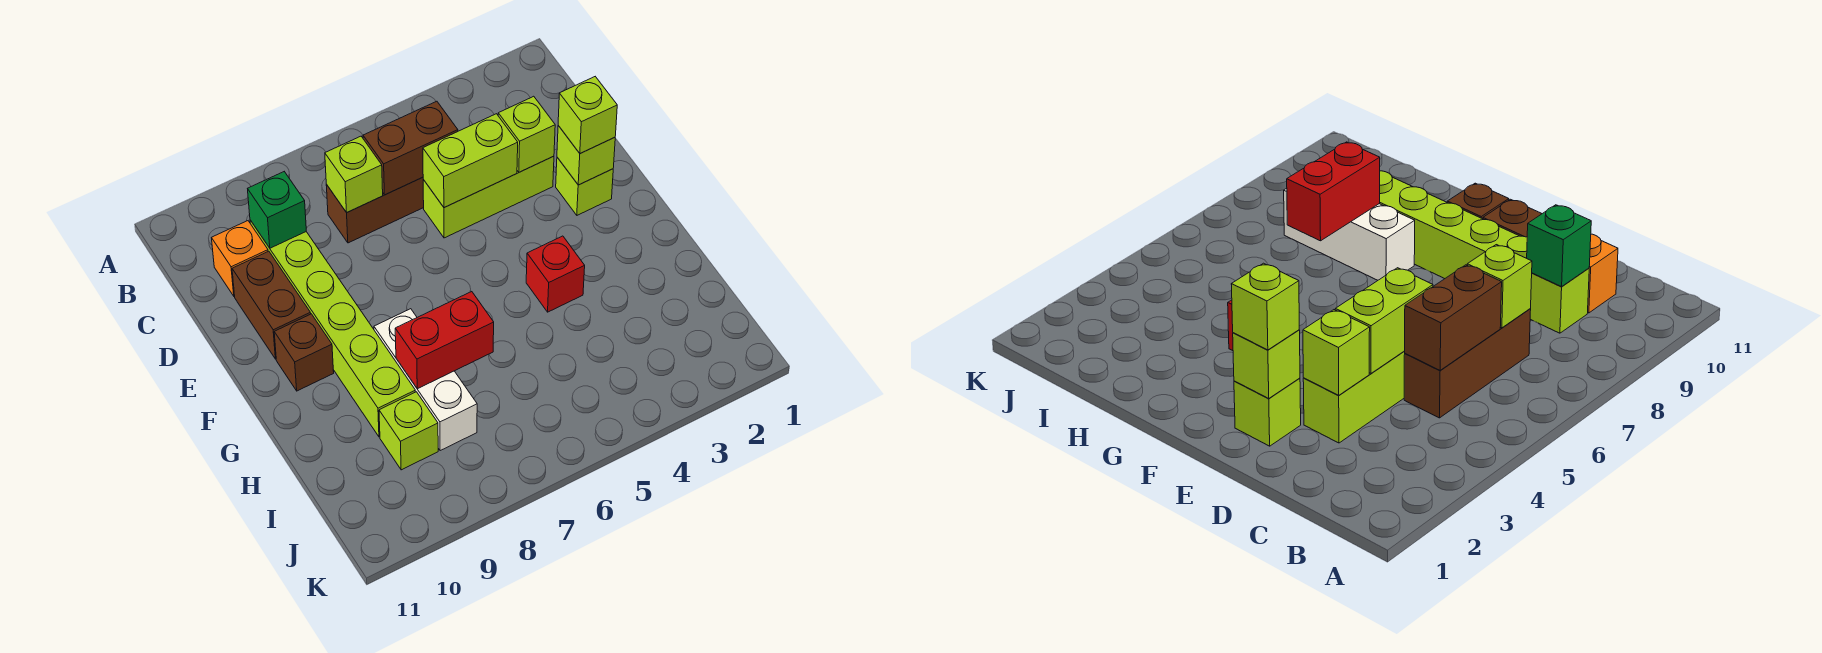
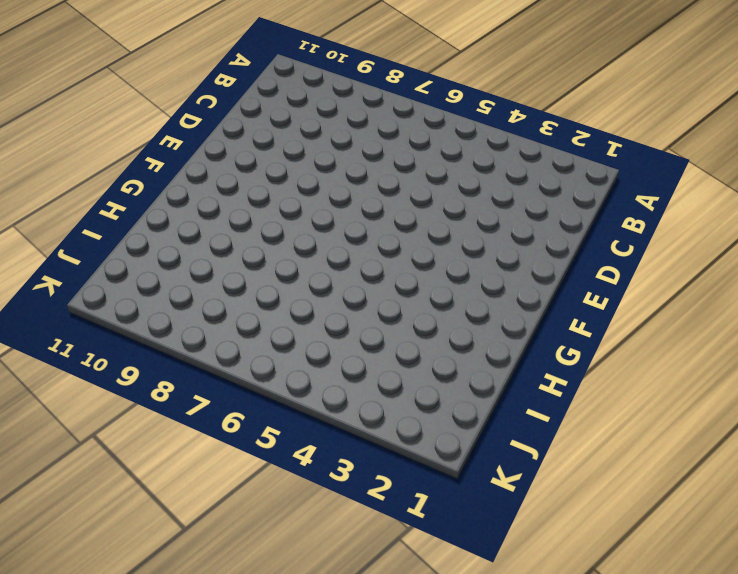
none -> brown brick C5:C7 level 1
none -> lime brick C9:H9 level 1
none -> orange brick C10 level 1

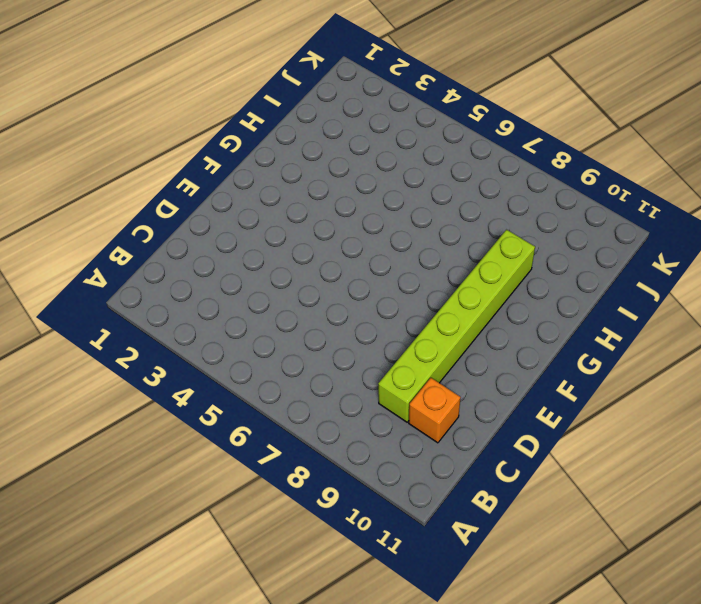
none -> brown brick C5:C7 level 1
none -> lime brick D3:D5 level 1
none -> brown brick D10:E10 level 1

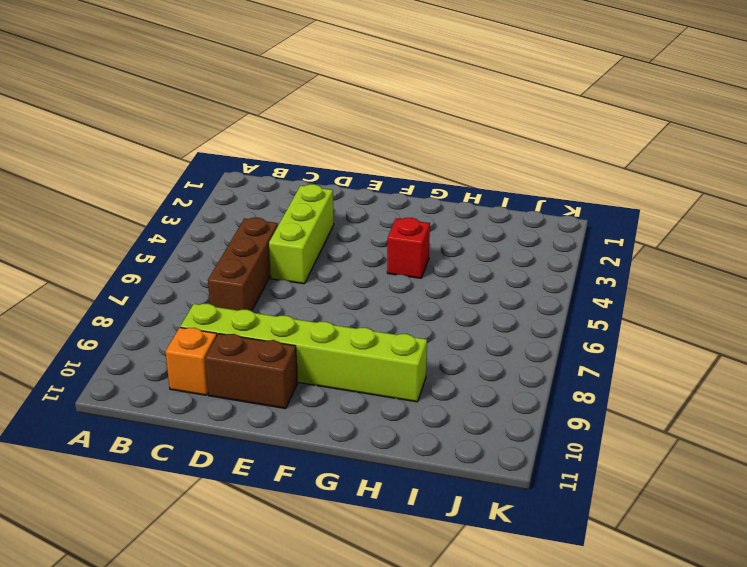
none -> lime brick E2 level 1
none -> brown brick F10 level 1
none -> white brick G8:I8 level 1

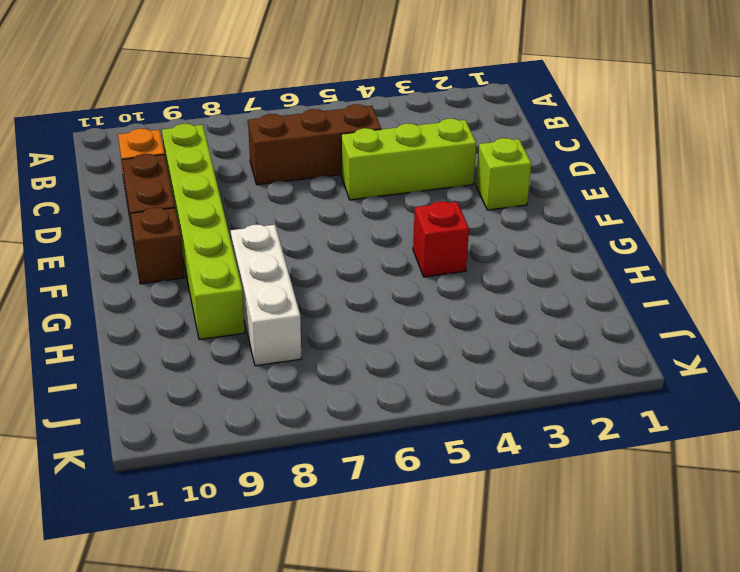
none -> lime brick I9 level 1
none -> brown brick C5:C6 level 2
none -> lime brick C7 level 2

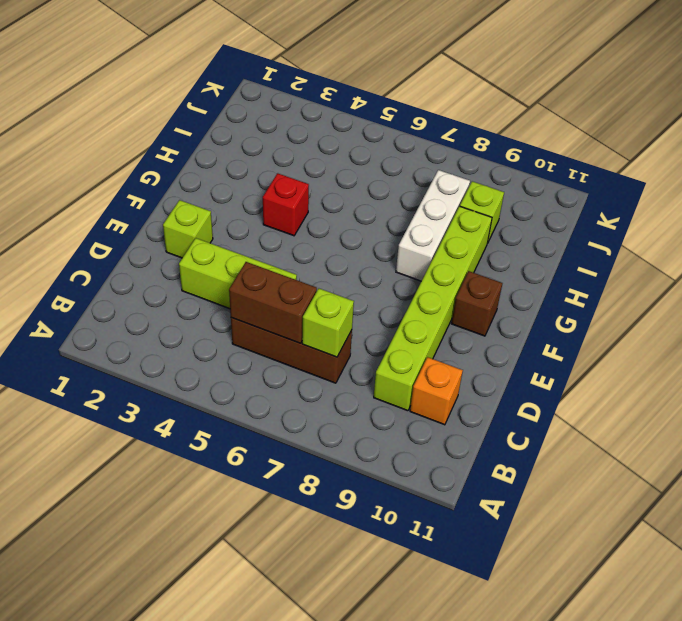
none -> brown brick D10:E10 level 1
none -> green brick C9 level 2
none -> lime brick D3 level 2

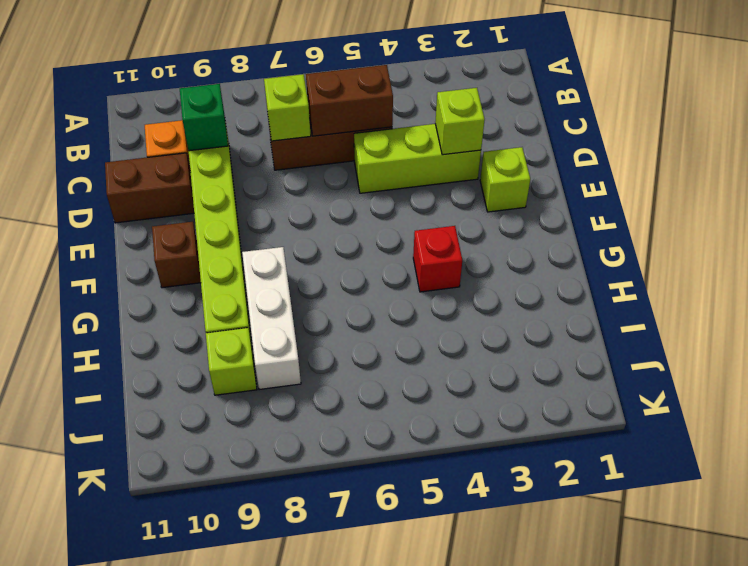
brown brick D10:D11 level 1 -> brown brick D10:E10 level 1
none -> lime brick D4:D5 level 2
none -> lime brick E2 level 2
none -> red brick H7:H8 level 2

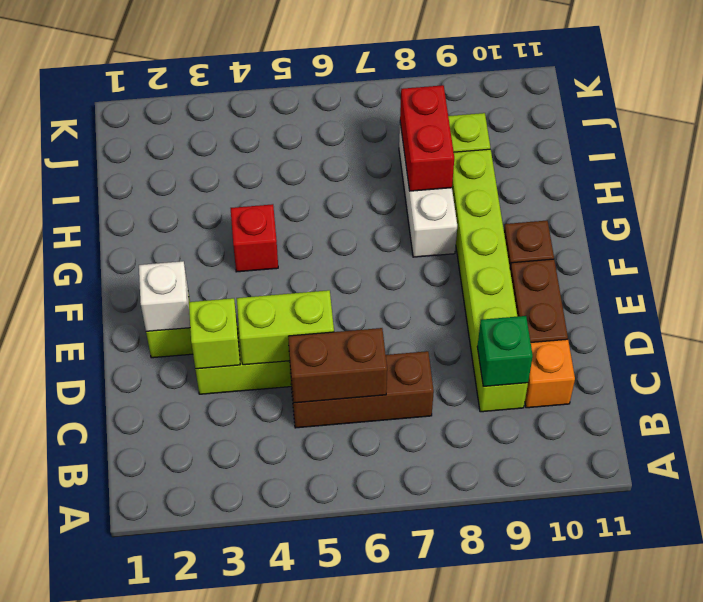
white brick E2 level 2 -> lime brick E2 level 2
red brick H8:I8 level 2 -> red brick H7:H8 level 2
none -> lime brick C7 level 2
none -> lime brick E2 level 3

